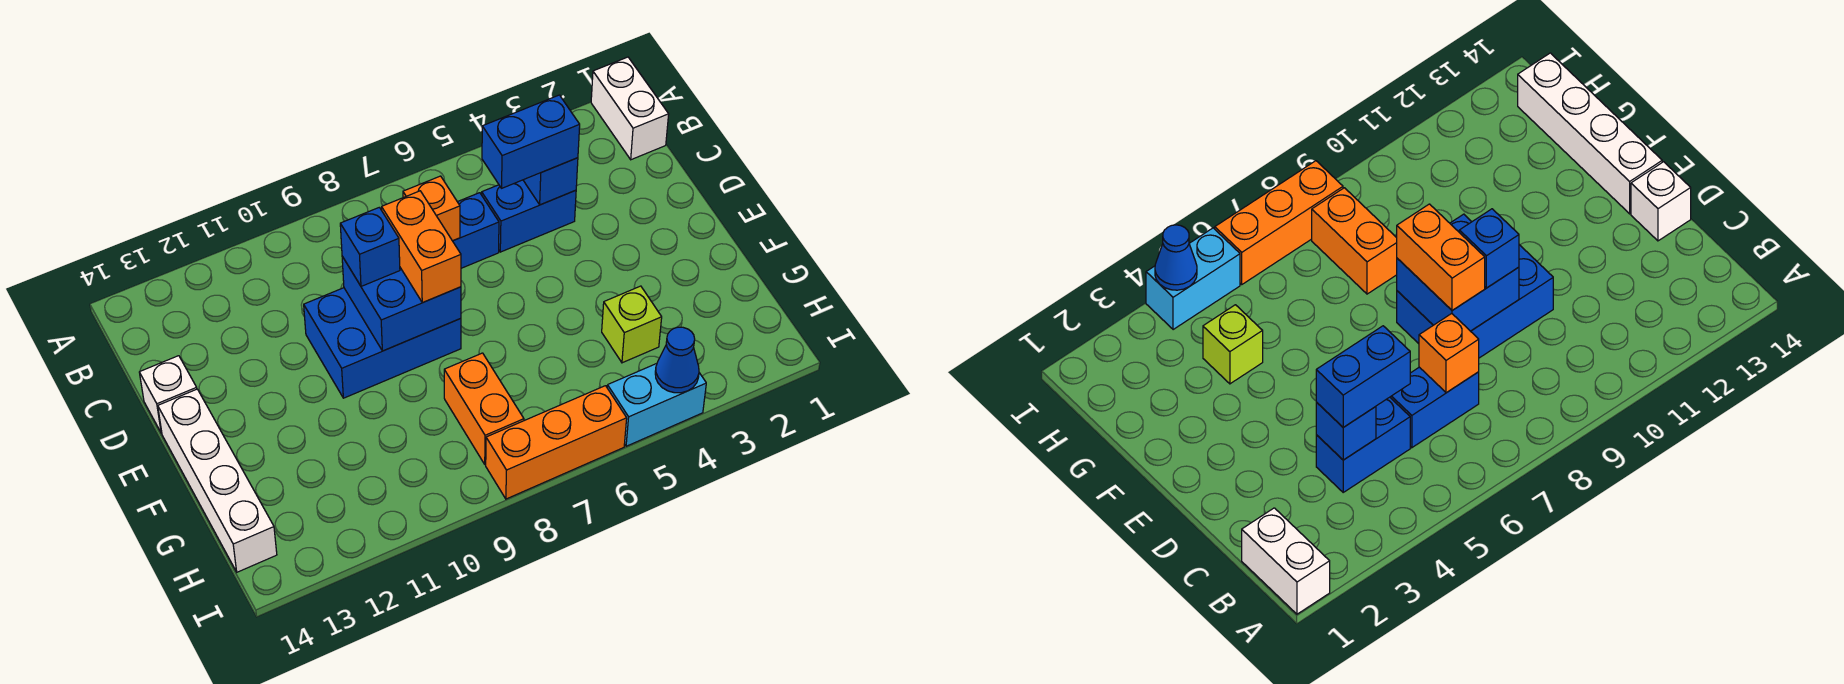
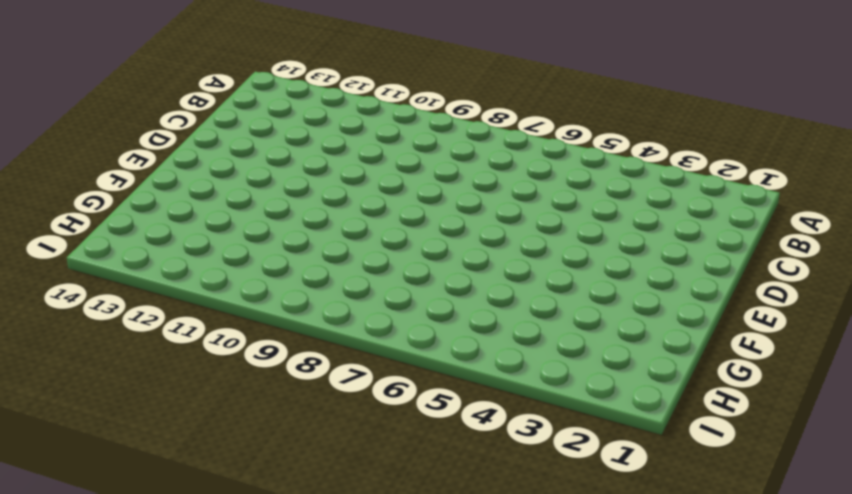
none -> white brick A1:B1 level 1
none -> blue brick C4:C5 level 1
none -> blue brick C6:C7 level 1

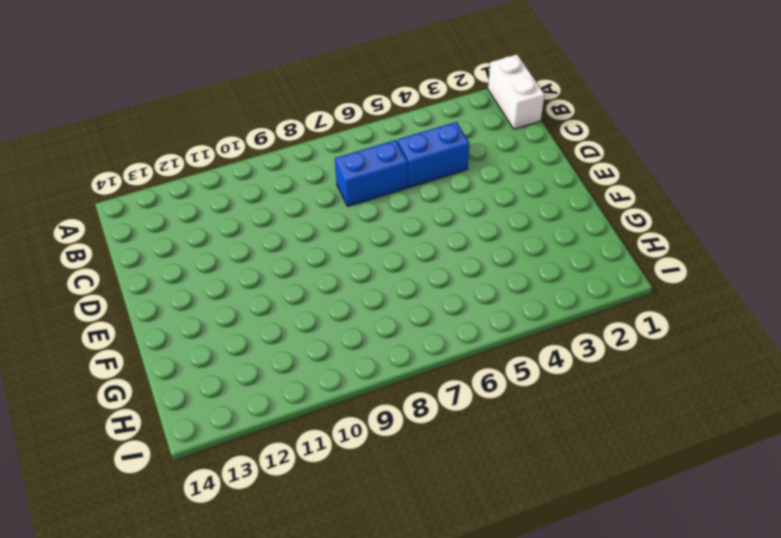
none -> blue brick D8:E10 level 1
none -> white brick D14 level 1
none -> white brick E14:H14 level 1

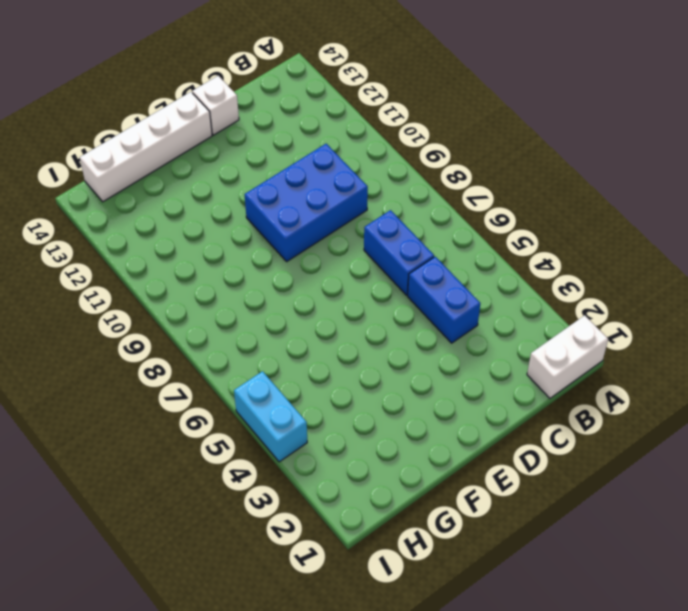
blue brick C9:E10 level 1 -> blue brick D8:E10 level 1
none -> lime brick G4 level 1
none -> orange brick G8:H8 level 1
none -> orange brick I6:I8 level 1

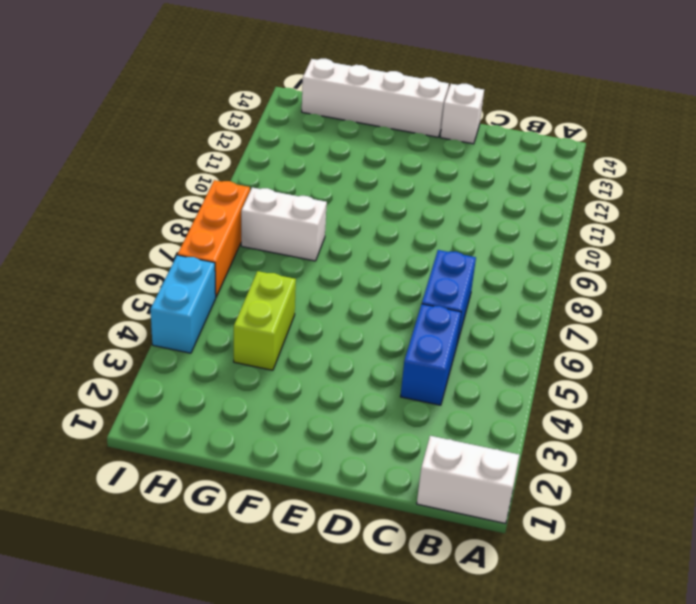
lime brick G4:G5 level 1 -> lime brick G4 level 1
white brick G8:H8 level 1 -> orange brick G8:H8 level 1
none -> blue brick D8:E10 level 1
none -> blue brick C4 level 2
none -> orange brick C7 level 2

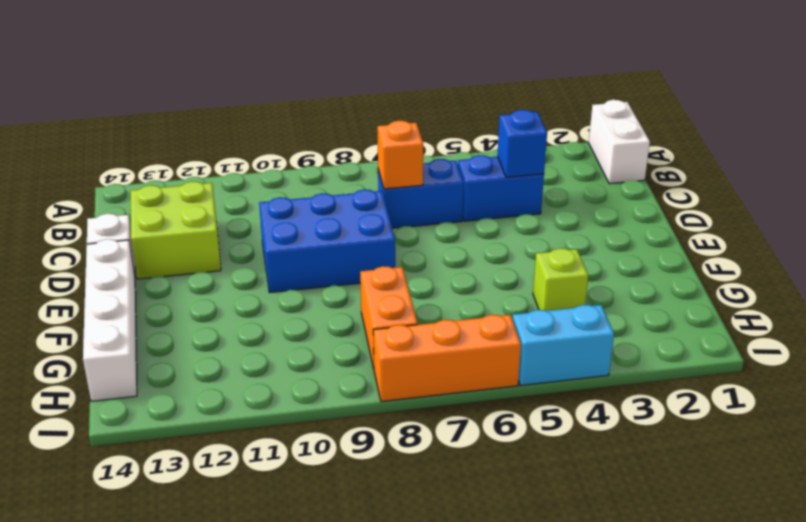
lime brick C12:D13 level 1 -> none
none -> blue brick D8:E9 level 2
none -> blue cone I4 level 2
none -> blue brick C4:C5 level 3

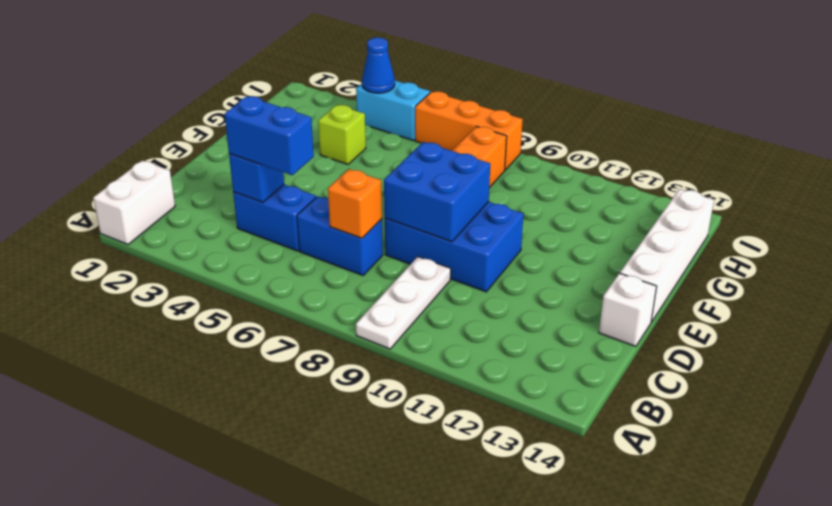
white plate A9:C9 level 1 -> none
none -> orange brick D8:E8 level 3
none -> blue brick D9 level 3

